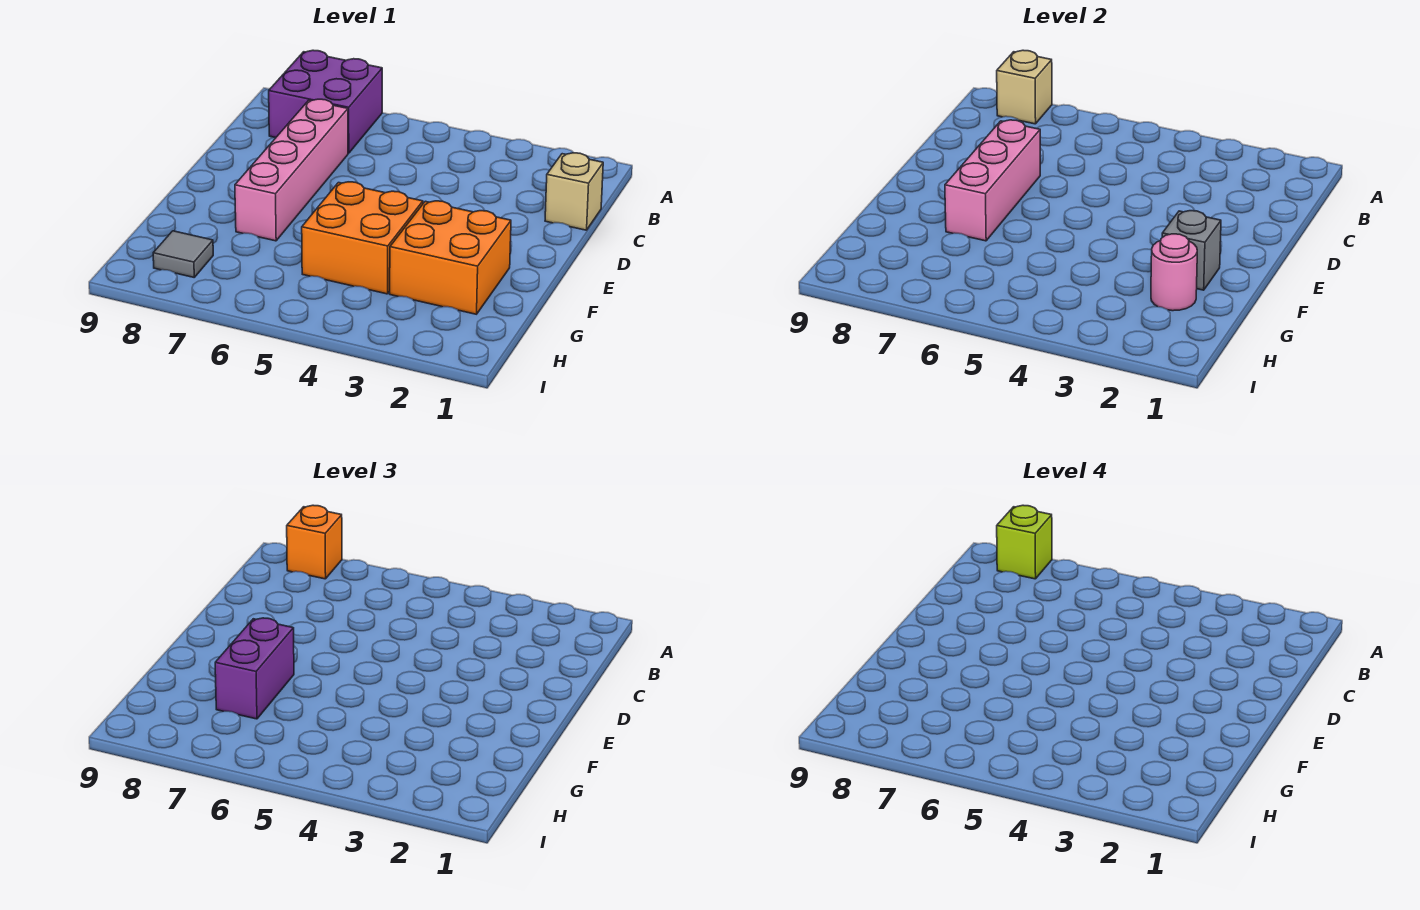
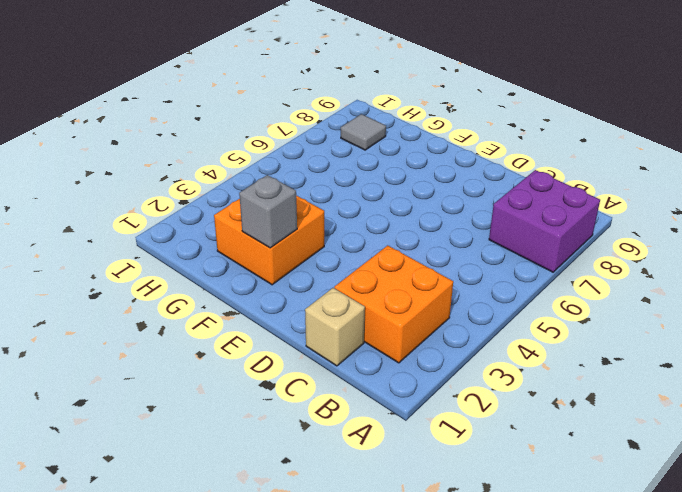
orange brick B2:C3 level 1 -> orange brick F4:G5 level 1
none -> pink brick C7:F7 level 1
none -> tan brick A8 level 2
none -> pink brick D7:F7 level 2

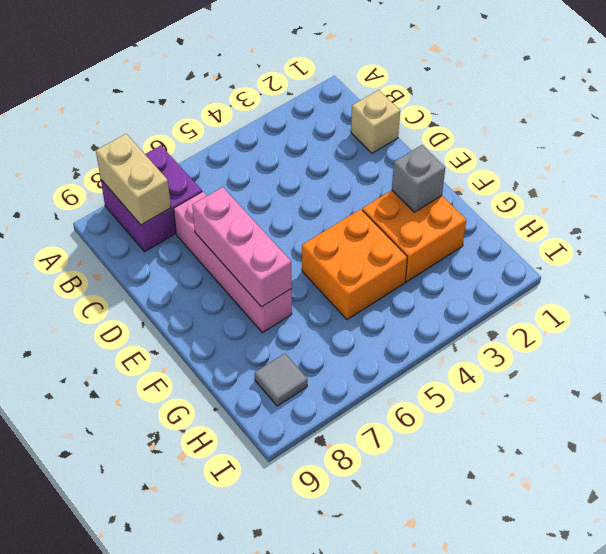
tan brick A8:B8 level 2 -> tan brick A8 level 2
none -> pink round brick G2 level 2
none -> orange brick A8 level 3
none -> purple brick F7:G7 level 3

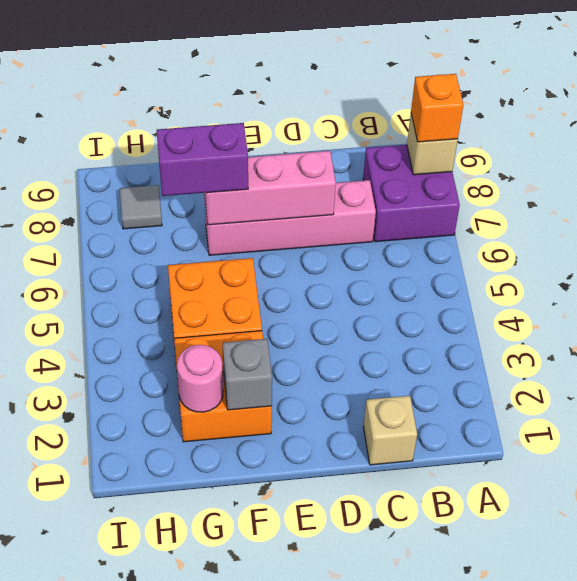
none -> lime brick A8 level 4

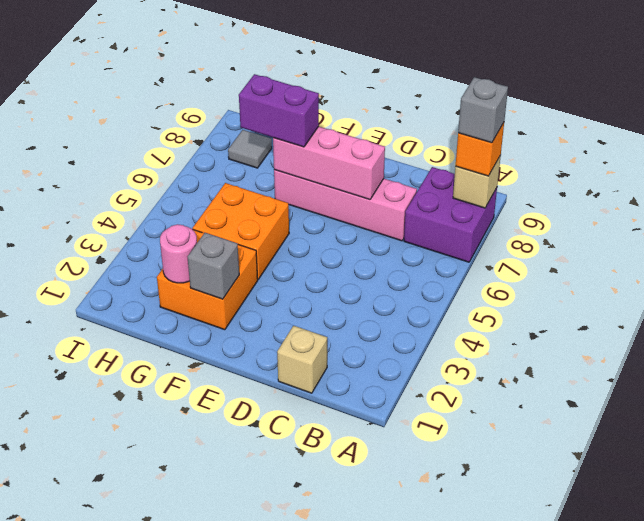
grey brick A8 level 4 -> lime brick A8 level 4

